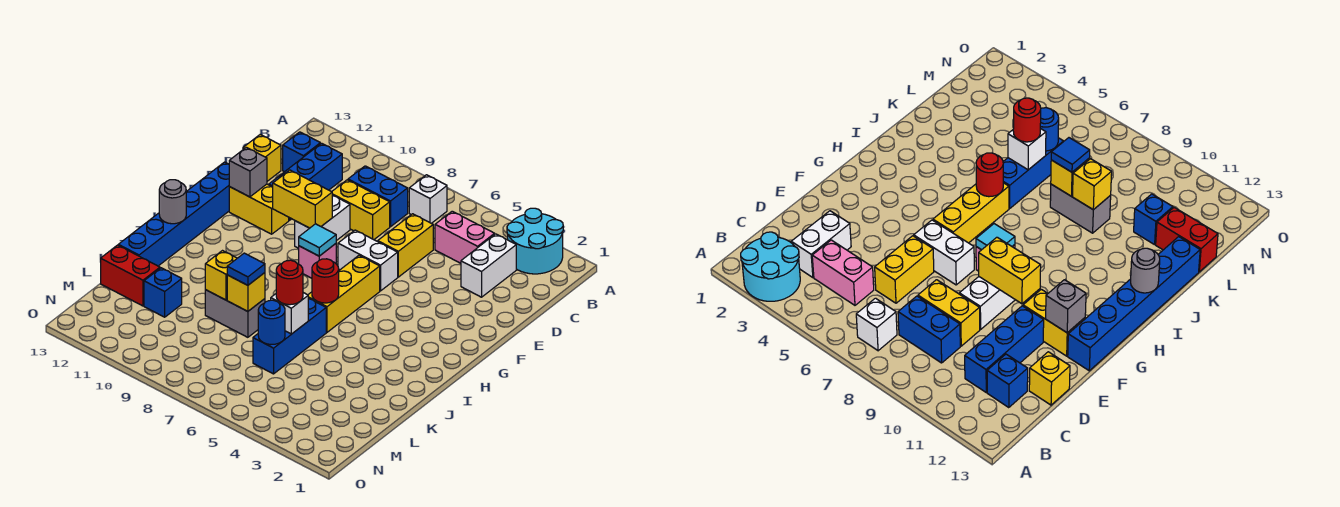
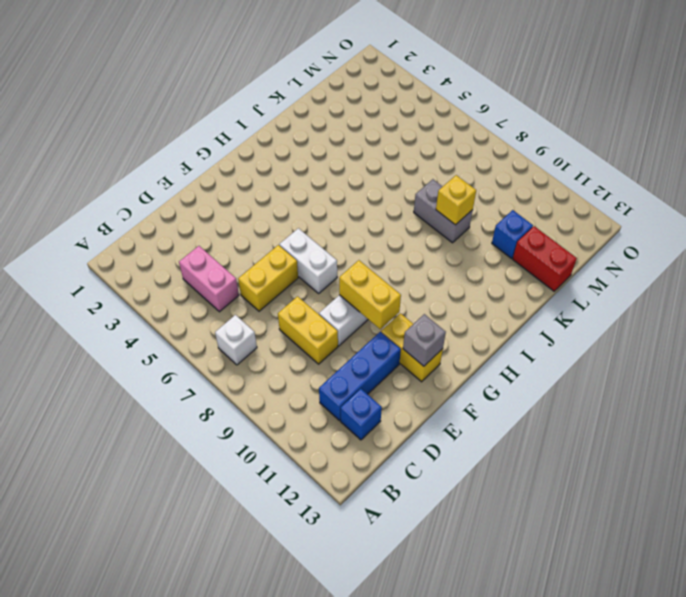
none -> cyan round brick A2:B3 level 1
none -> white brick C3:D3 level 1
none -> blue brick C8:C9 level 1
none -> yellow brick D13 level 1

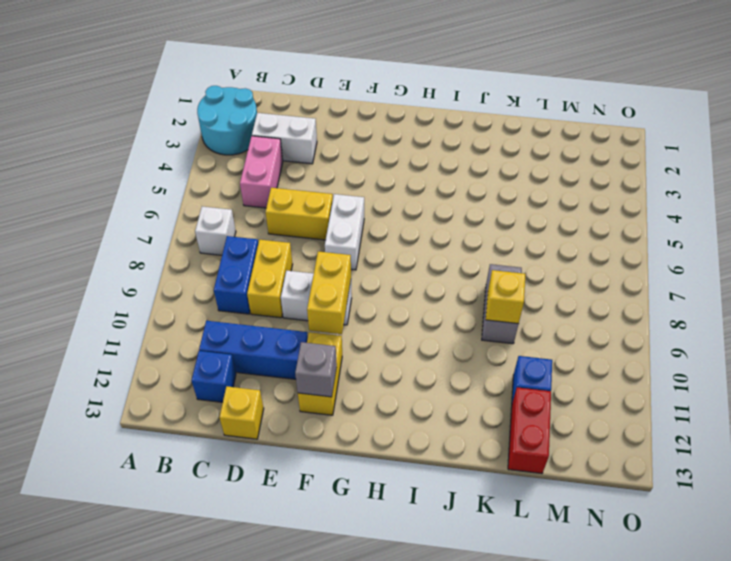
none -> blue brick F13:K13 level 1
none -> yellow brick G6:I6 level 1
none -> pink brick G8 level 1
none -> blue brick J6:L6 level 1

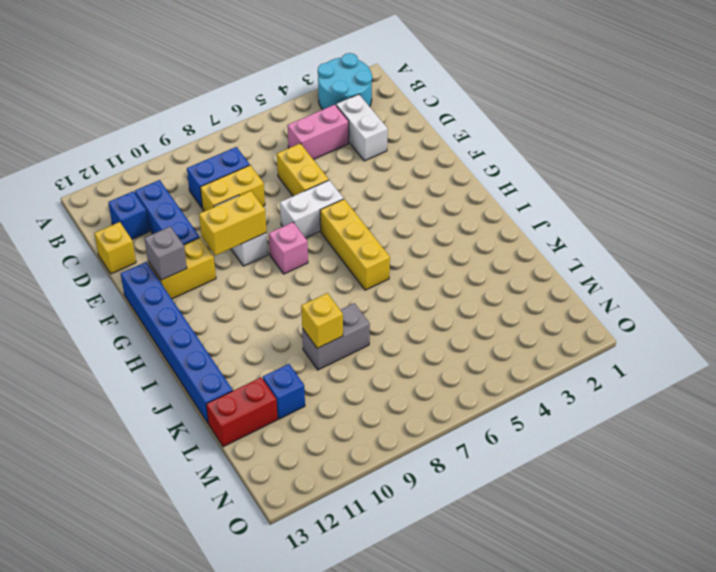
none -> white brick B7 level 1
none -> blue brick J6:L6 level 1
none -> cyan tile G8 level 2
none -> red round brick I6 level 2

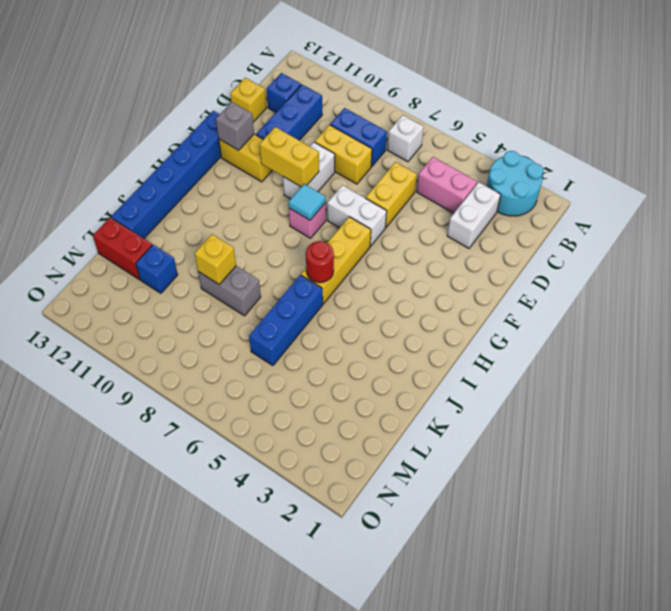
none -> grey round brick I13 level 2
none -> white brick K6 level 2
none -> yellow brick K8 level 2
none -> blue round brick L6 level 2

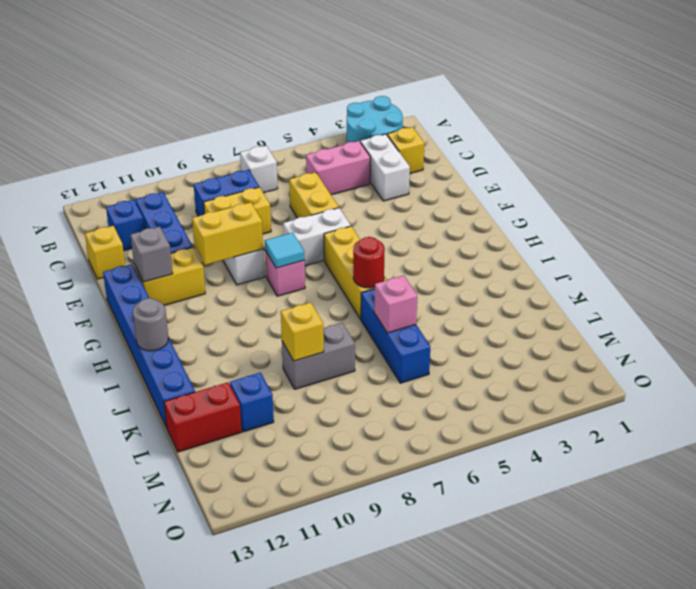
yellow brick C2 level 1 -> yellow brick K8 level 2
pink brick K6 level 2 -> white brick K6 level 2
none -> blue round brick L6 level 2
none -> red round brick K6 level 3
none -> blue tile K8 level 3

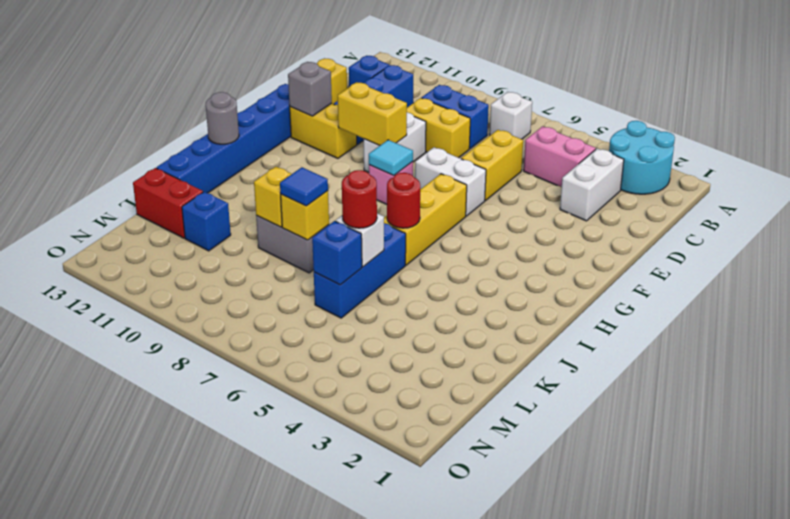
blue brick L6 level 2 -> blue round brick L6 level 2

